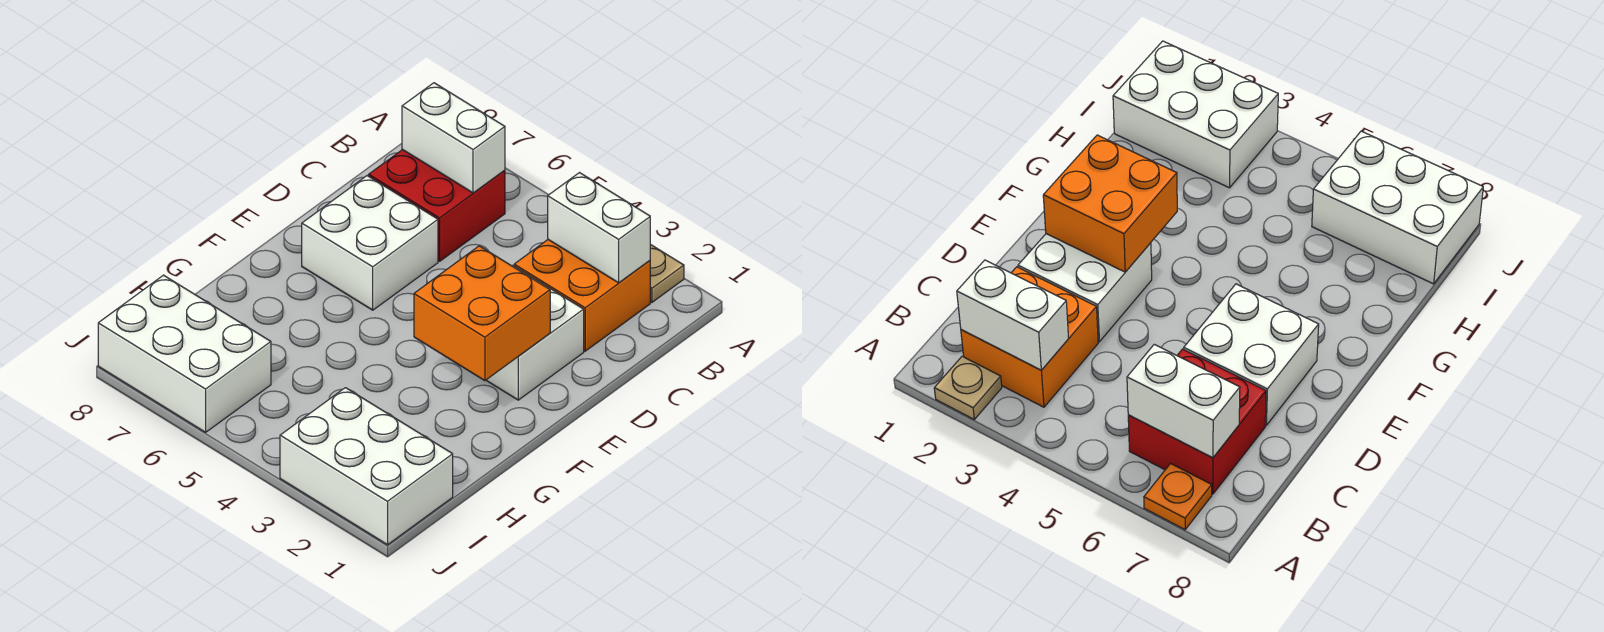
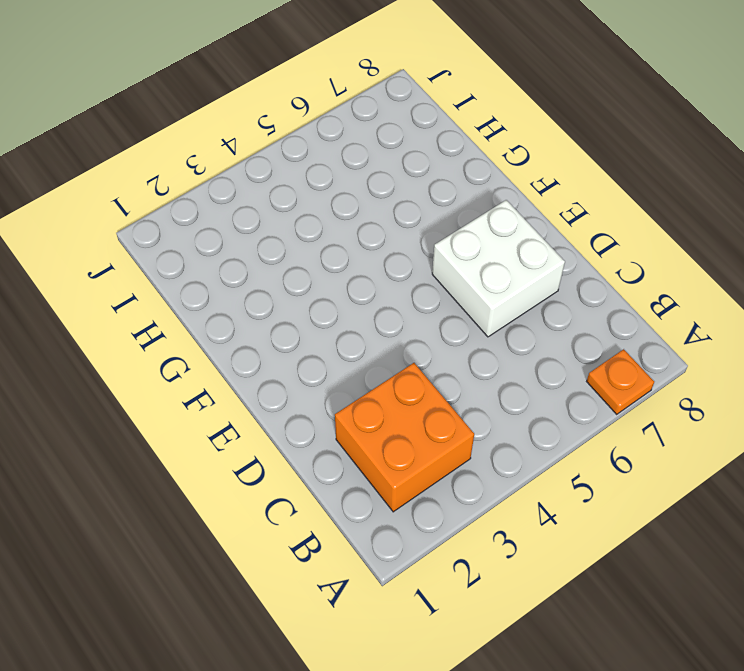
none -> tan plate A2 level 1
none -> red brick B6:C7 level 1

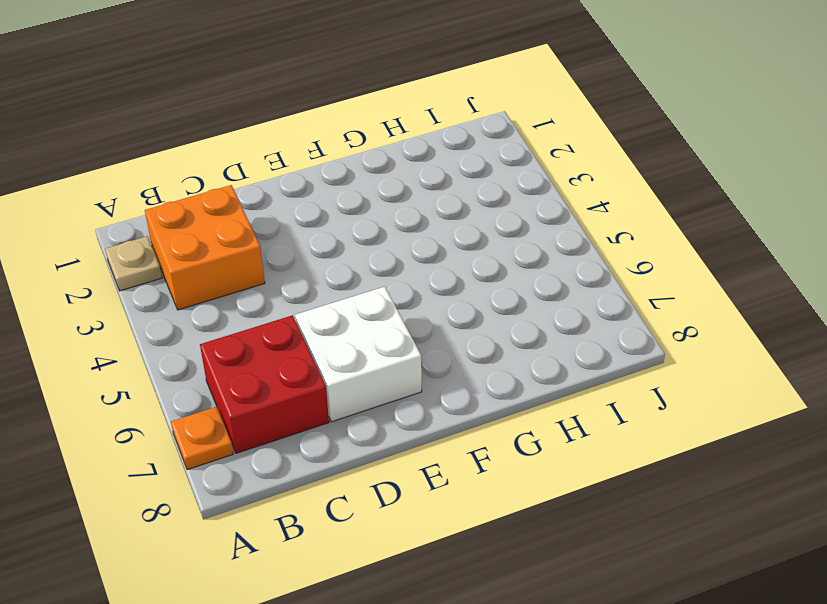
none -> white brick D2:E3 level 1
none -> white brick I1:J3 level 1

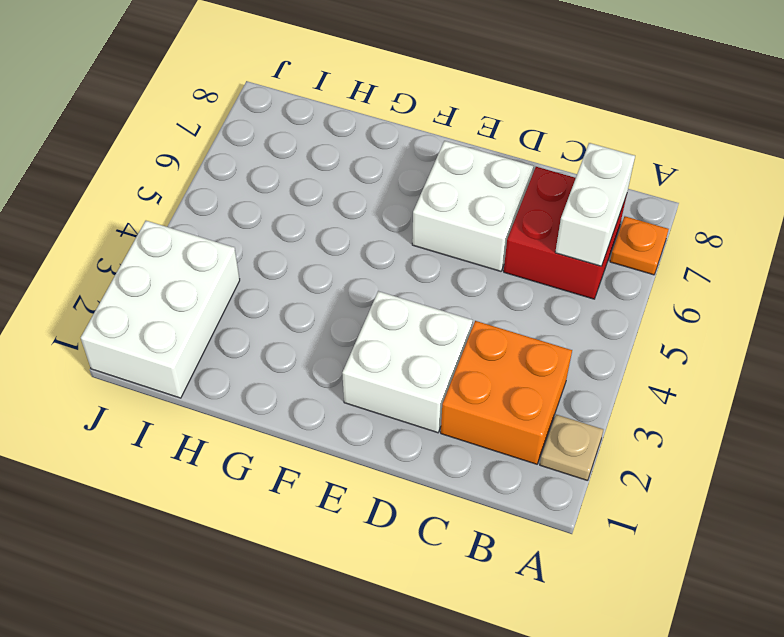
none -> white brick I6:J8 level 1
none -> white brick B2:B3 level 2

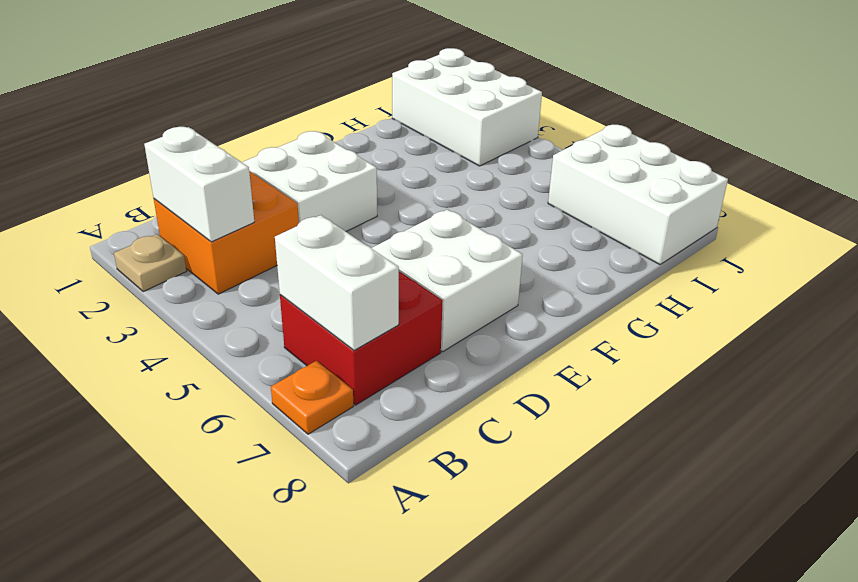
none -> orange brick E2:F3 level 2

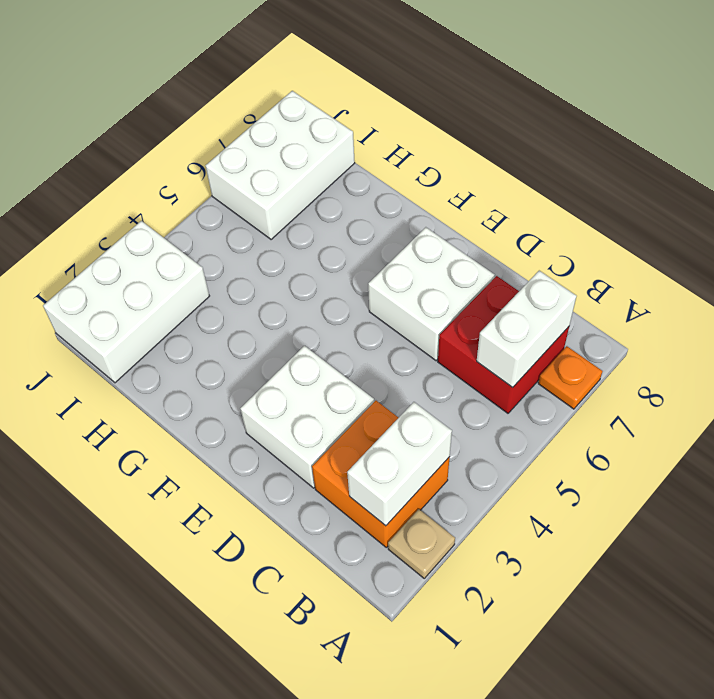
none -> orange brick E2:F3 level 2

